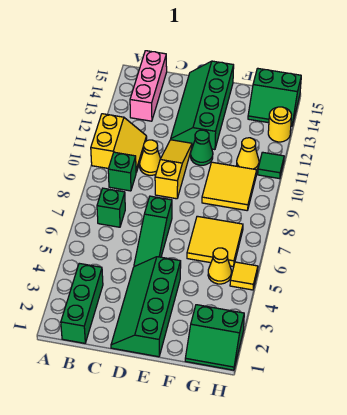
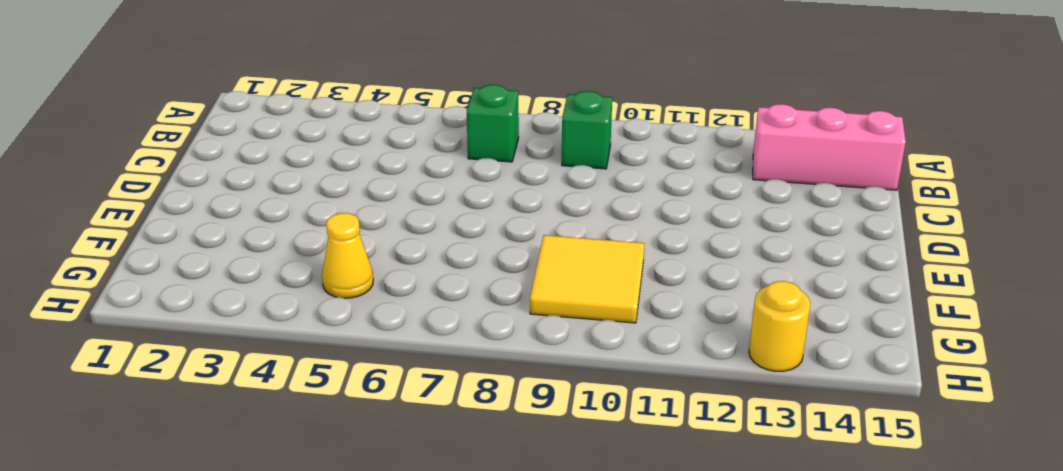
none -> yellow slope A10:B11 level 1 top A
none -> green brick B1:B3 level 1
none -> yellow cone C10 level 1

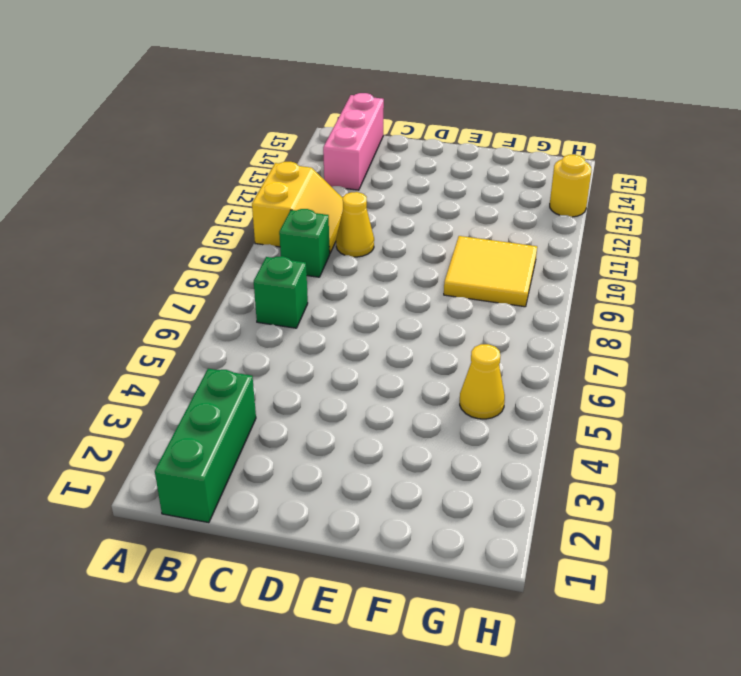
none -> green slope D1:E4 level 1 top E
none -> green slope D5:D7 level 1 top 7
none -> yellow slope D9:D11 level 1 top 9

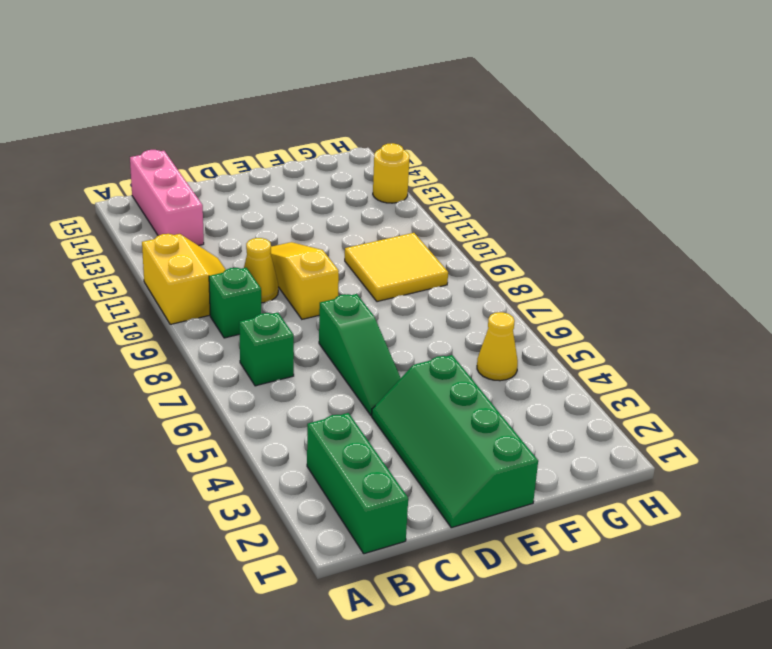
none -> green slope D12:E15 level 1 top E
none -> green cone E11 level 1
none -> yellow tile F6:G7 level 1

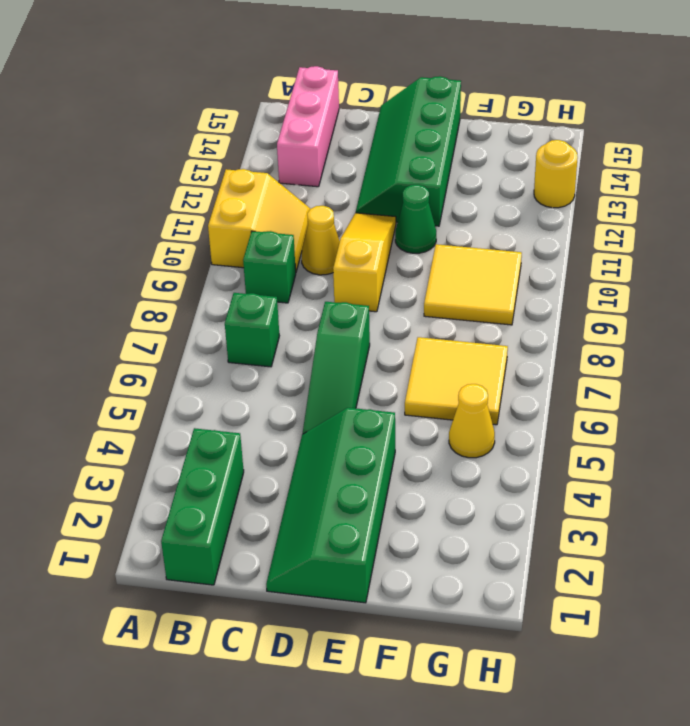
none -> green slope G1:H2 level 1 top 2
none -> yellow cone G11 level 1
none -> green slope G14:H15 level 1 top 15

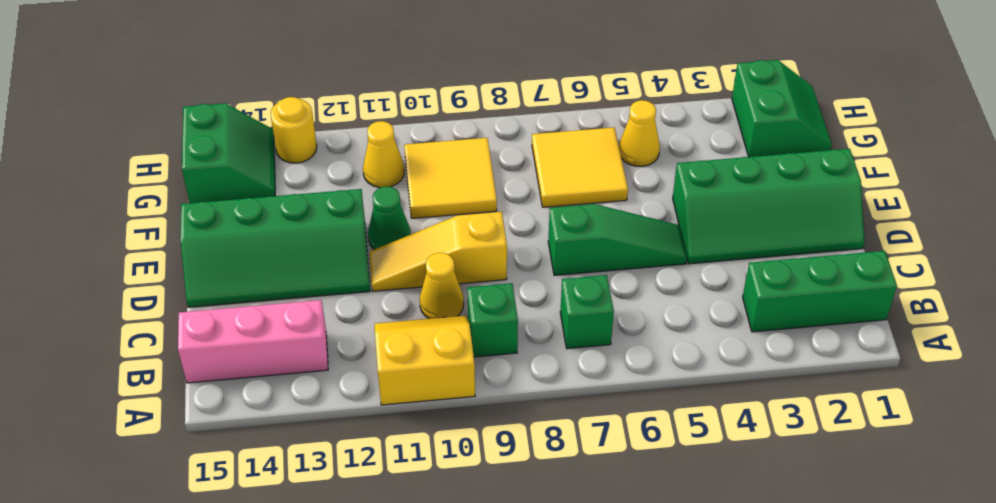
none -> yellow tile H5 level 1
none -> green tile H11 level 1

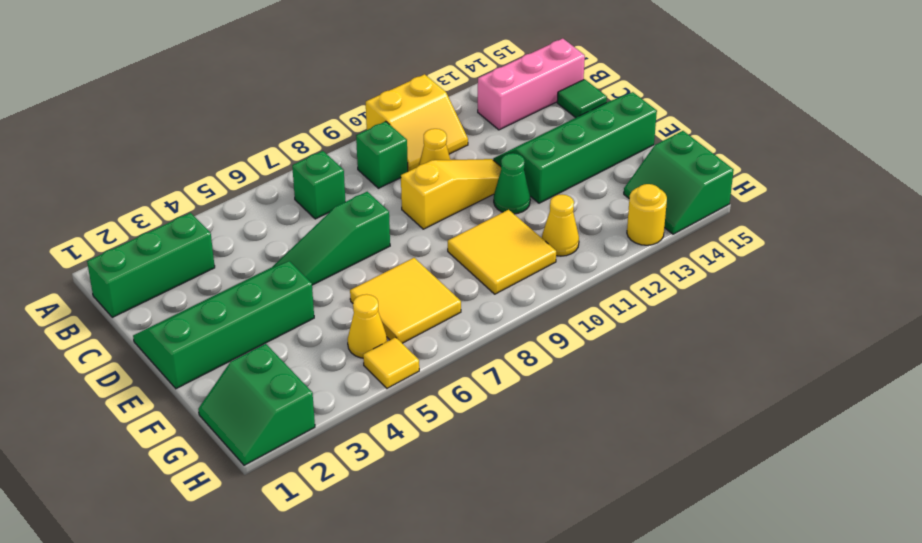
green tile C15 level 1 -> green tile H11 level 1

